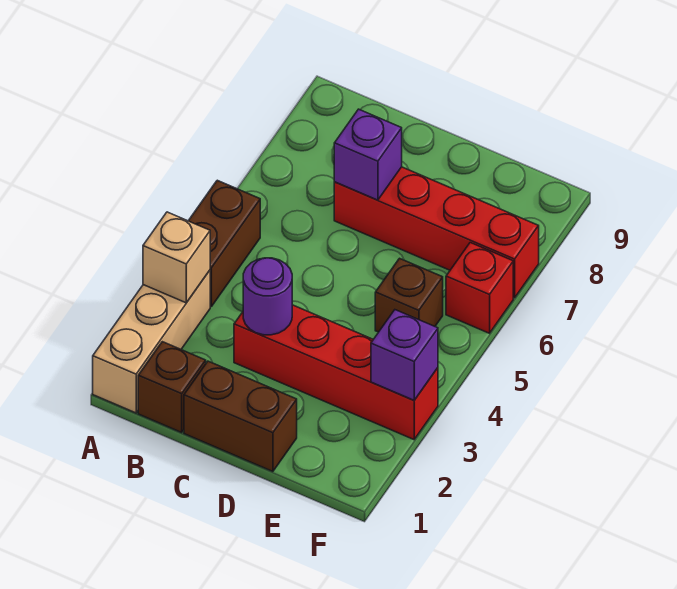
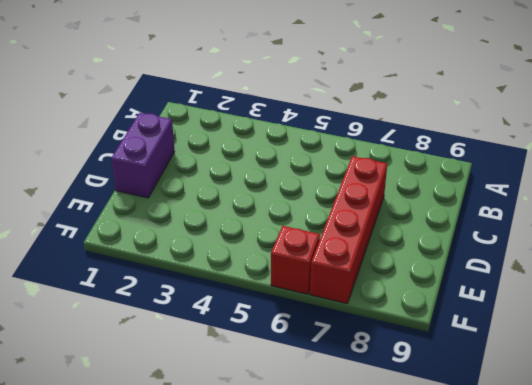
purple brick C1:D1 level 1 -> brown brick C1:D1 level 1
none -> tan brick A1:A3 level 1
none -> brown brick A4:A5 level 1
none -> brown brick B1 level 1

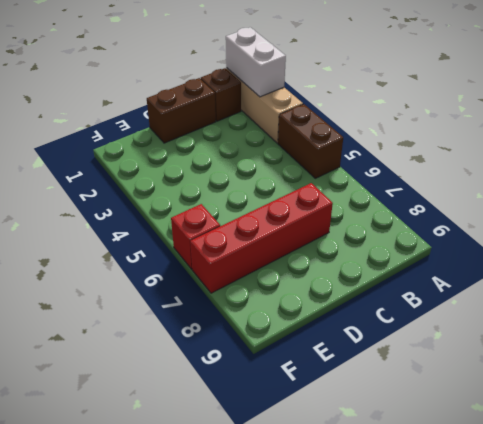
white brick A1:A2 level 2 -> none
none -> red brick C3:F3 level 1
none -> brown brick E5 level 1
none -> tan brick A3 level 2

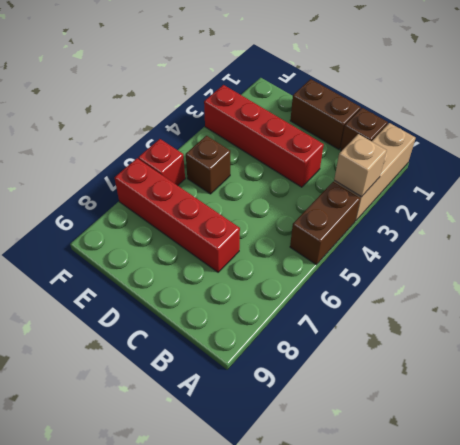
none -> purple round brick C3 level 2
none -> purple brick C7 level 2
none -> purple brick F3 level 2

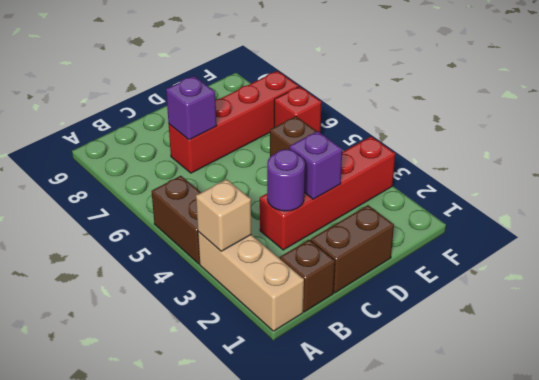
purple brick D3 level 2 -> purple brick F3 level 2

